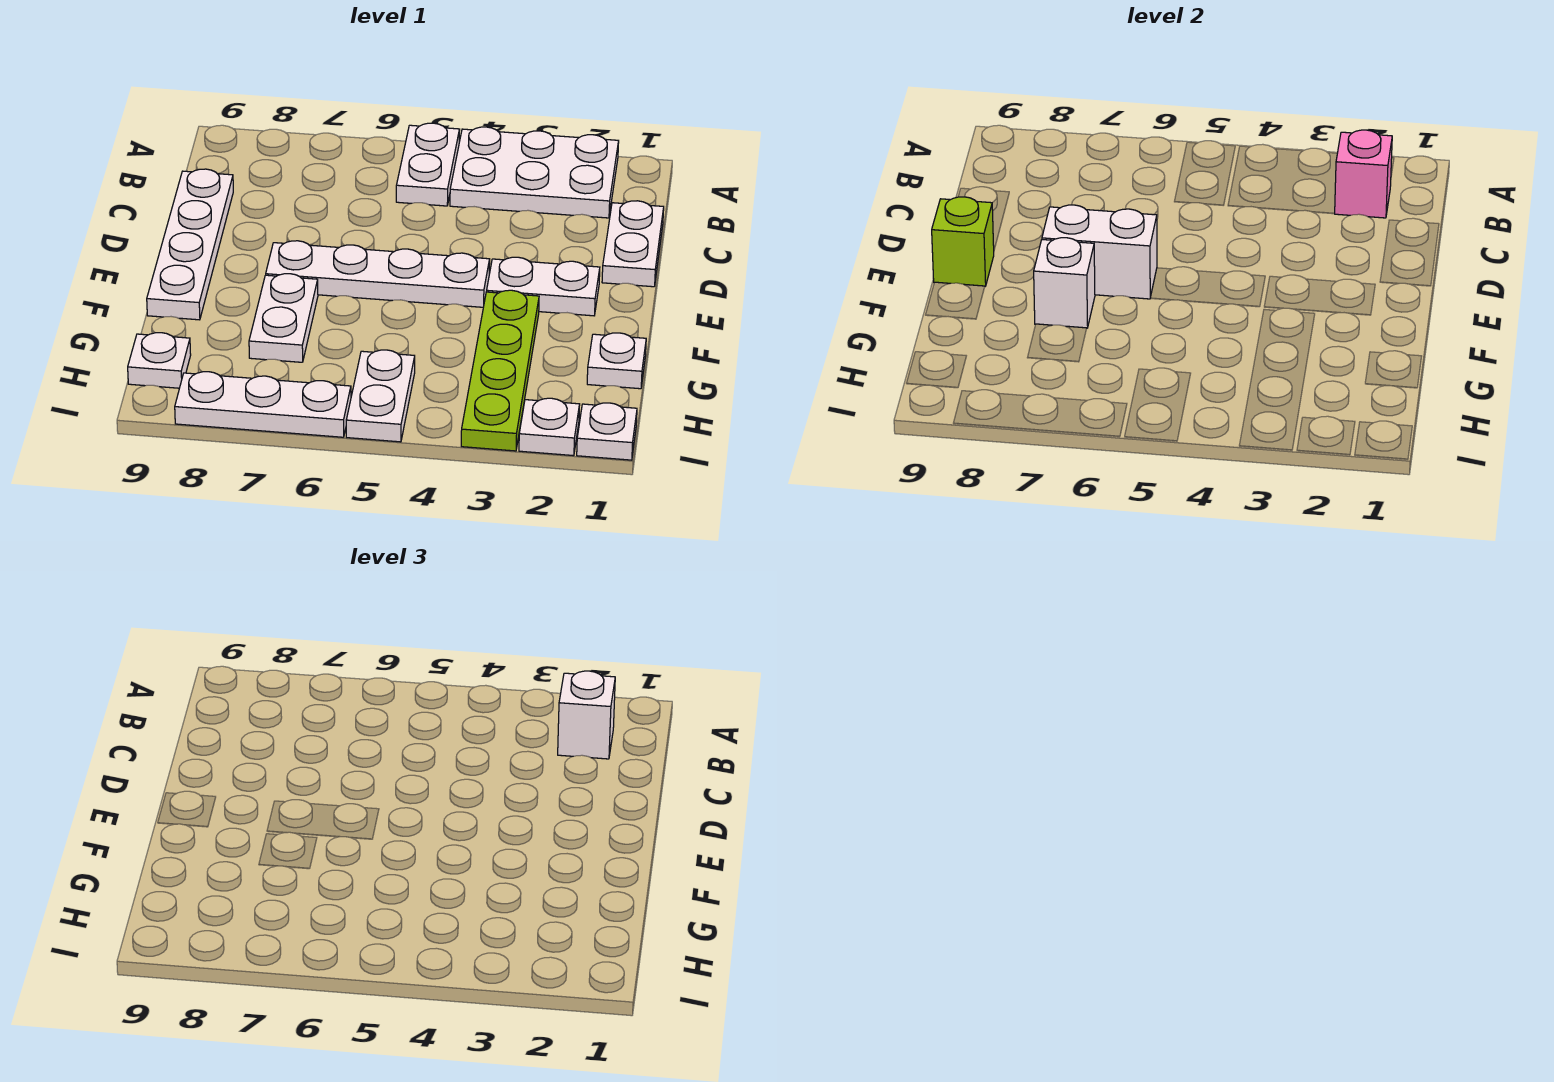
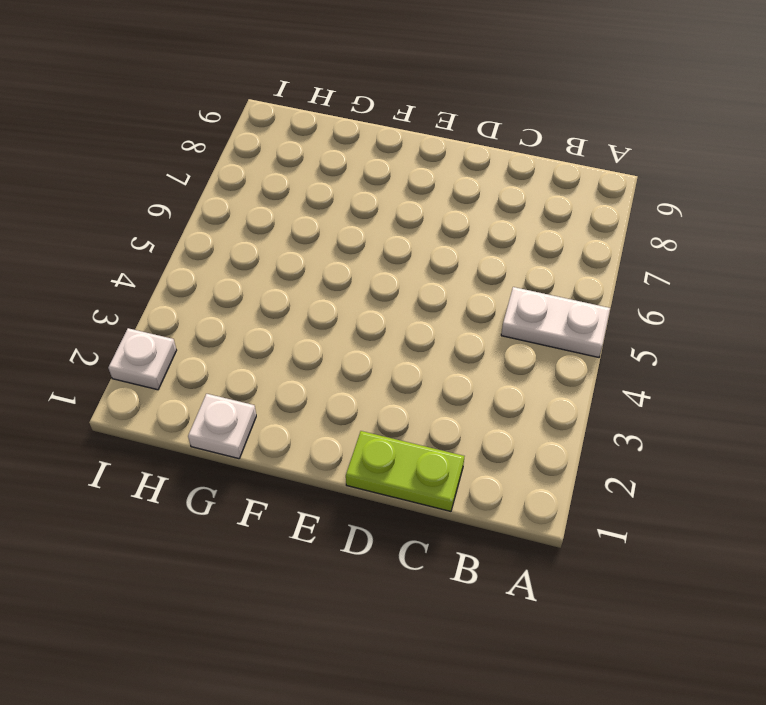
lime plate C1:D1 level 1 -> white plate C1:D1 level 1
none -> white plate A2:B4 level 1
none -> white plate C9:F9 level 1
none -> white plate E2:E3 level 1

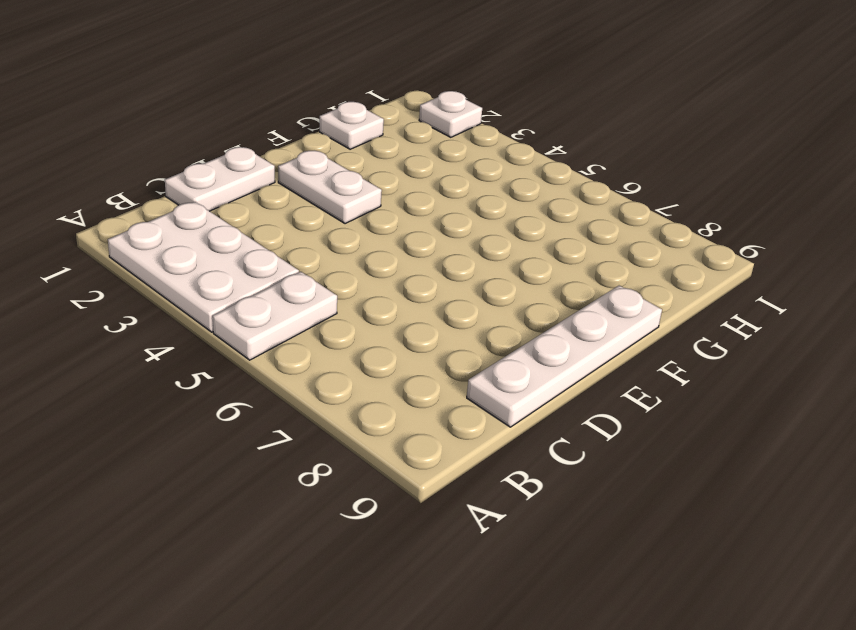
none -> white plate E4:E7 level 1
none -> lime plate F3:I3 level 1
none -> white plate F7:G7 level 1

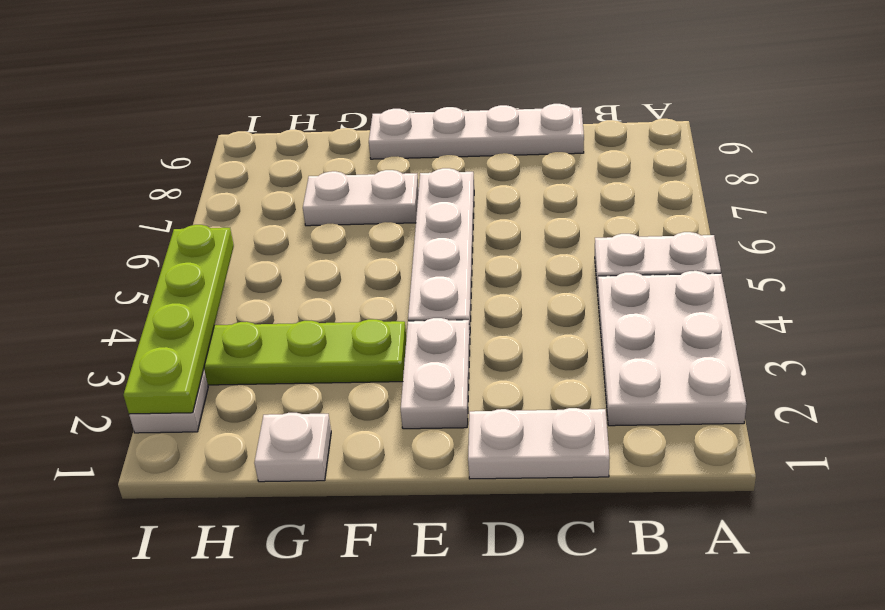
lime plate I2:I5 level 2 -> none
none -> white plate H5:I5 level 1
none -> white plate H9 level 1
none -> white plate I1 level 1

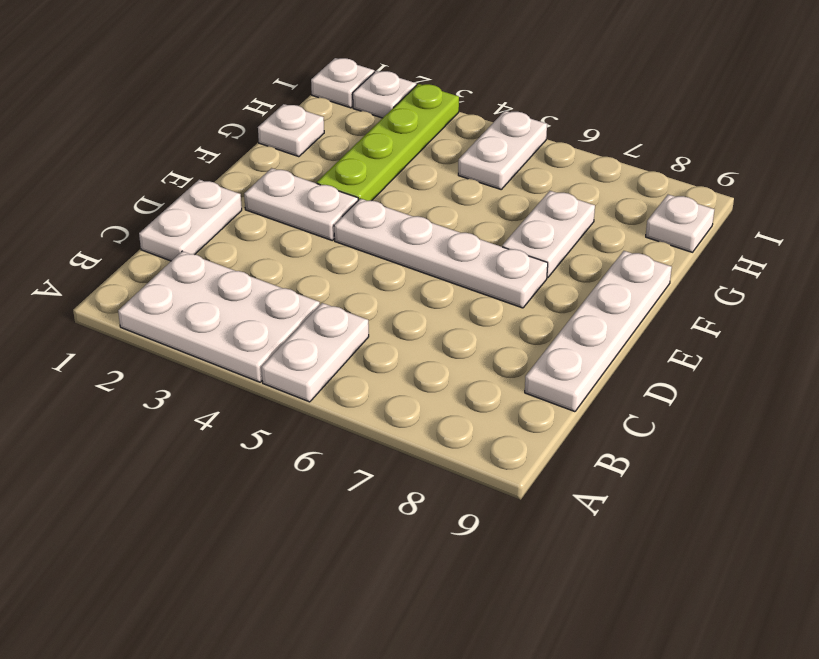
none -> white plate I6:I8 level 1
none -> pink brick B2 level 2
none -> white brick E6:E7 level 2

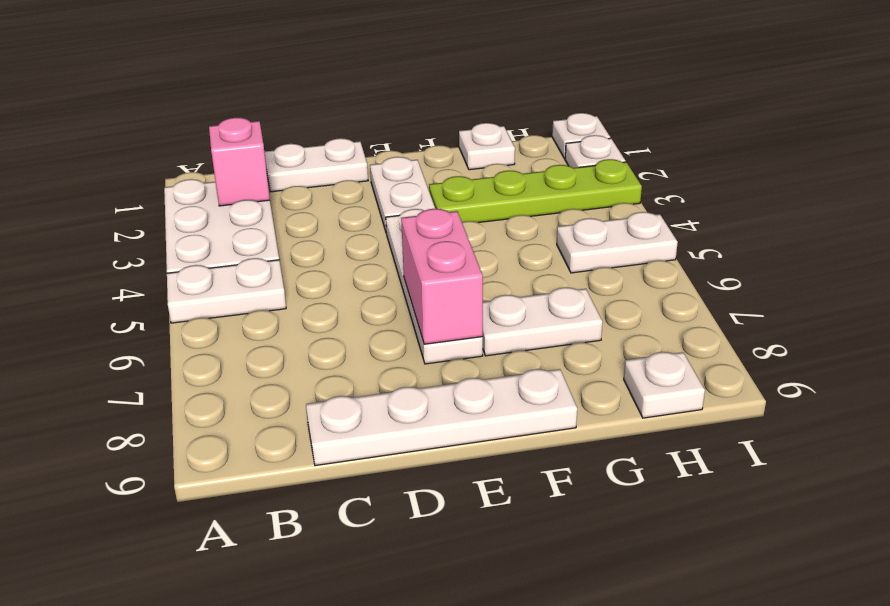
pink brick E6:E7 level 2 -> white brick E6:E7 level 2
none -> white plate I6:I8 level 1
none -> lime brick E9 level 2
none -> white brick F7 level 2

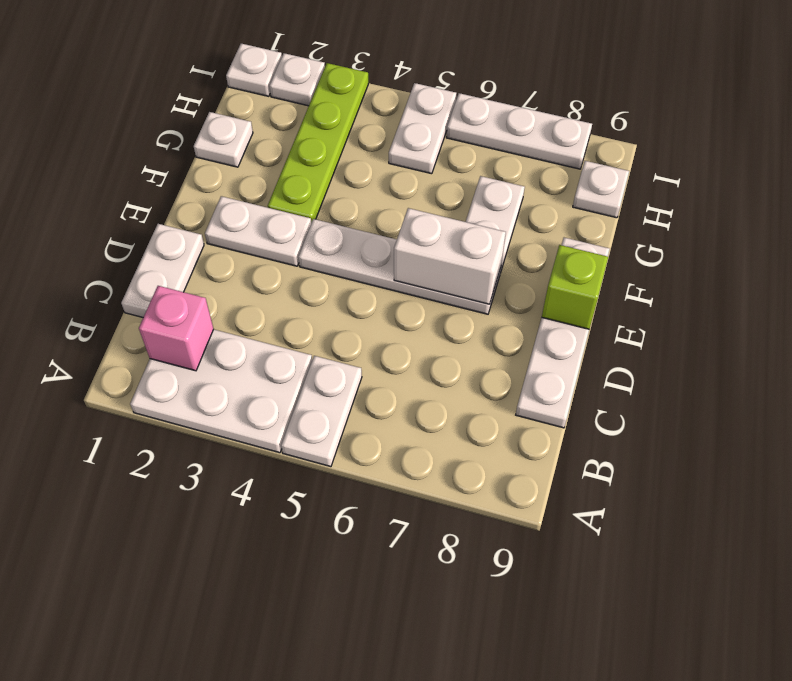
none -> white brick F7 level 2
none -> white brick B2 level 3

